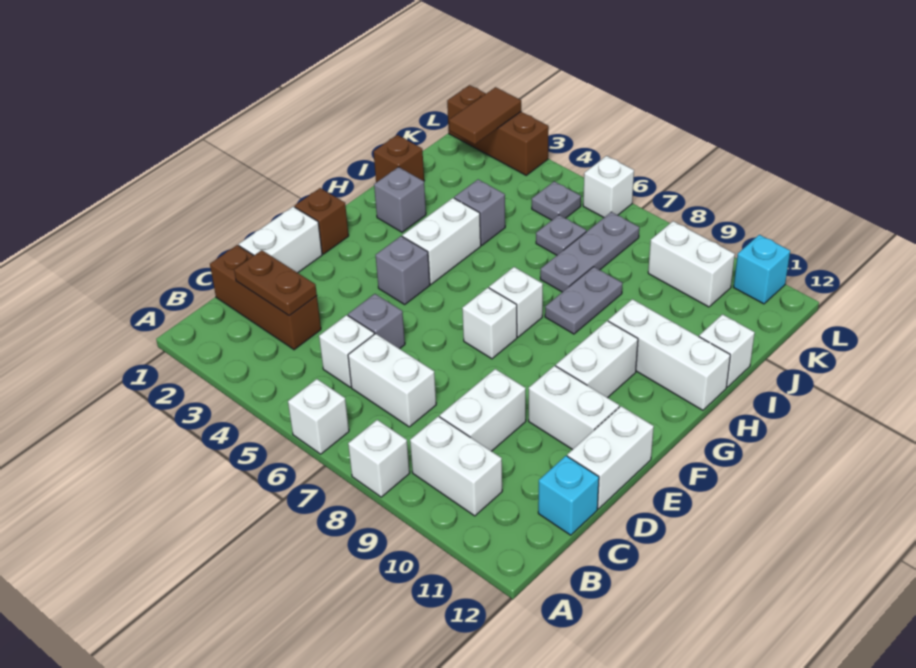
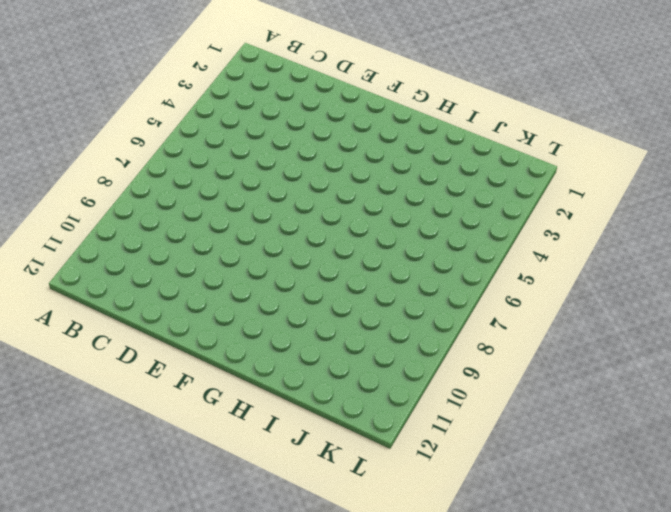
none -> white brick A6 level 1
none -> white brick A8 level 1
none -> white brick B9:B10 level 1
none -> brown brick C1:C3 level 1

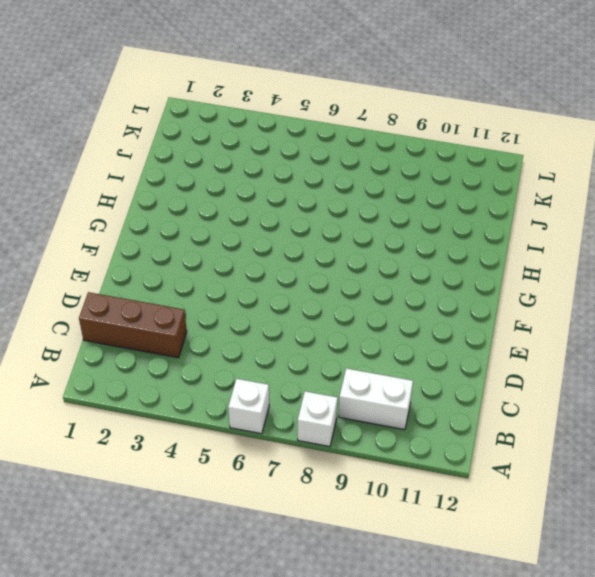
none -> white brick C5 level 1
none -> white brick C6:C7 level 1
none -> white brick C9:D9 level 1
none -> cyan brick C12 level 1

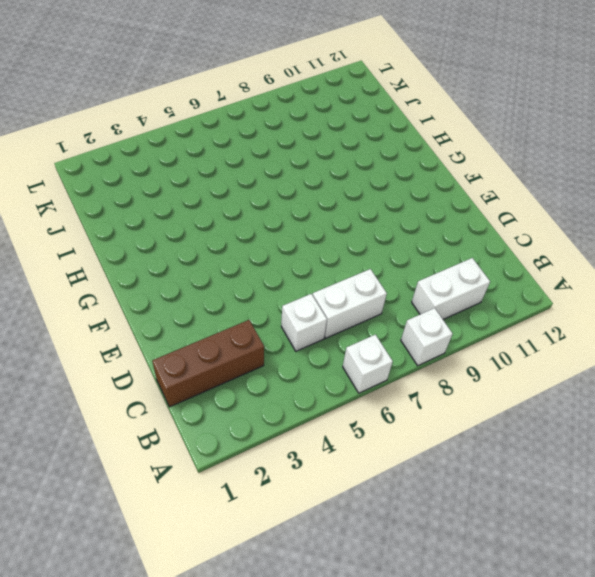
none -> white brick C9:D9 level 1
none -> cyan brick C12 level 1
none -> white brick D1:E1 level 1
none -> grey brick D5 level 1

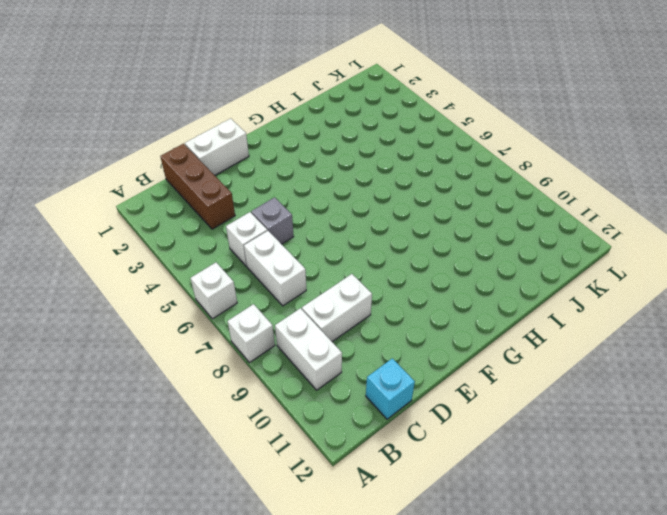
none -> white brick D12:E12 level 1
none -> white brick E10:E11 level 1
none -> brown brick F1 level 1
none -> grey brick F4 level 1

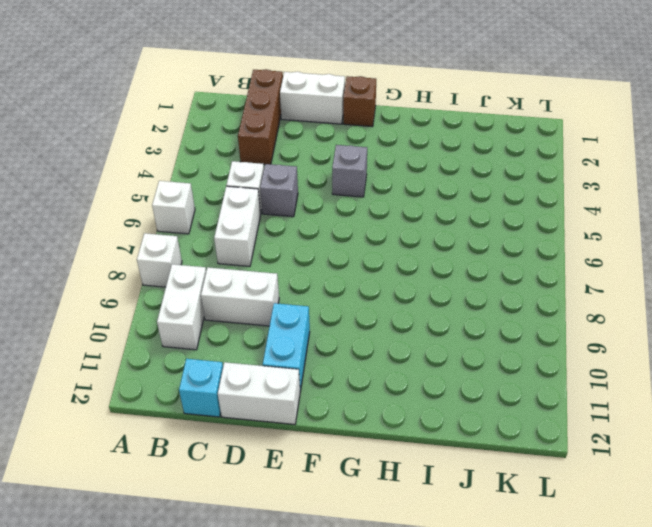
cyan brick E10:E11 level 1 -> white brick E10:E11 level 1
none -> white brick F7 level 1
none -> white brick F10:G10 level 1
none -> white brick G4:H4 level 1
none -> white brick G7 level 1

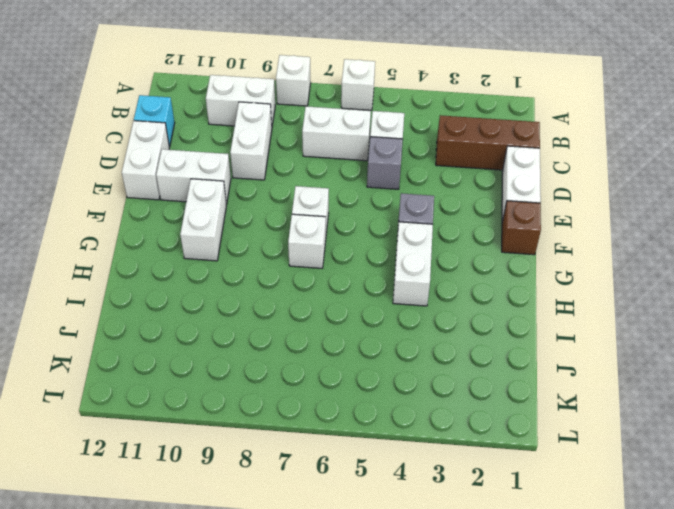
none -> grey brick H2 level 1
none -> grey plate H8:I8 level 1
none -> white brick H10:H12 level 1
none -> brown brick I1 level 1

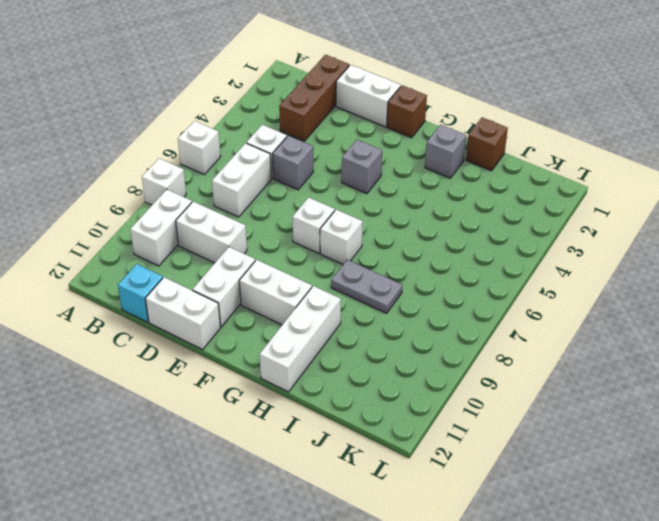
none -> white brick G4:H4 level 1
none -> grey brick I4 level 1
none -> grey plate I7:K7 level 1
none -> white brick I12 level 1

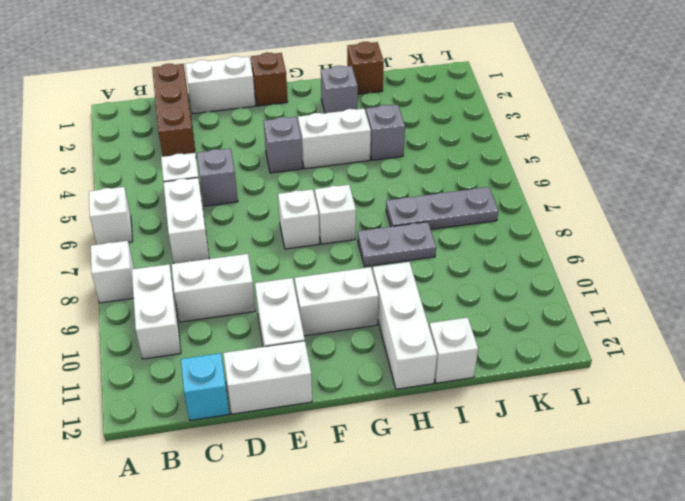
none -> grey plate J6 level 1
none -> grey plate K5 level 1
none -> white brick K9:K10 level 1
none -> brown brick L1:L3 level 1

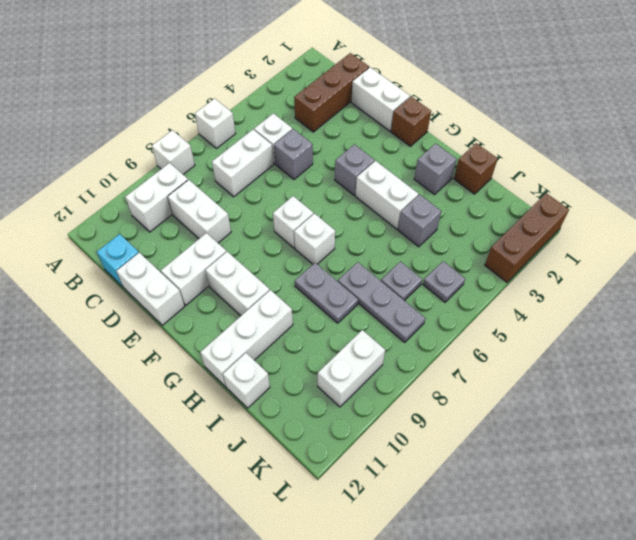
none -> white brick L6 level 1
none -> cyan brick L11 level 1
none -> brown plate C2:C3 level 2
none -> brown tile K2:L2 level 2

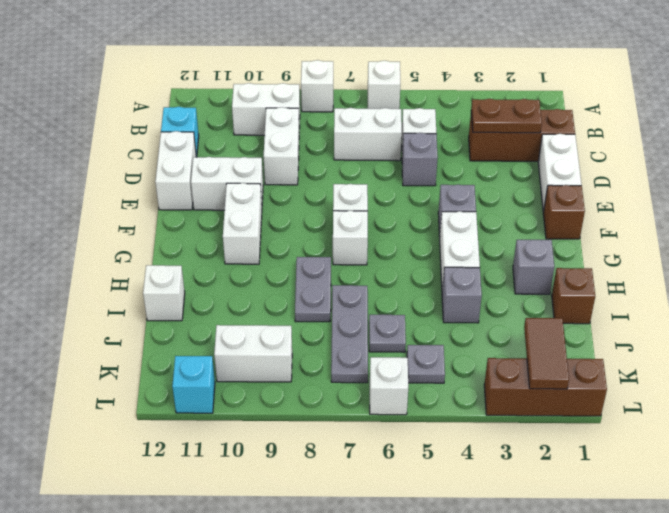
none -> white brick H10:H12 level 1

